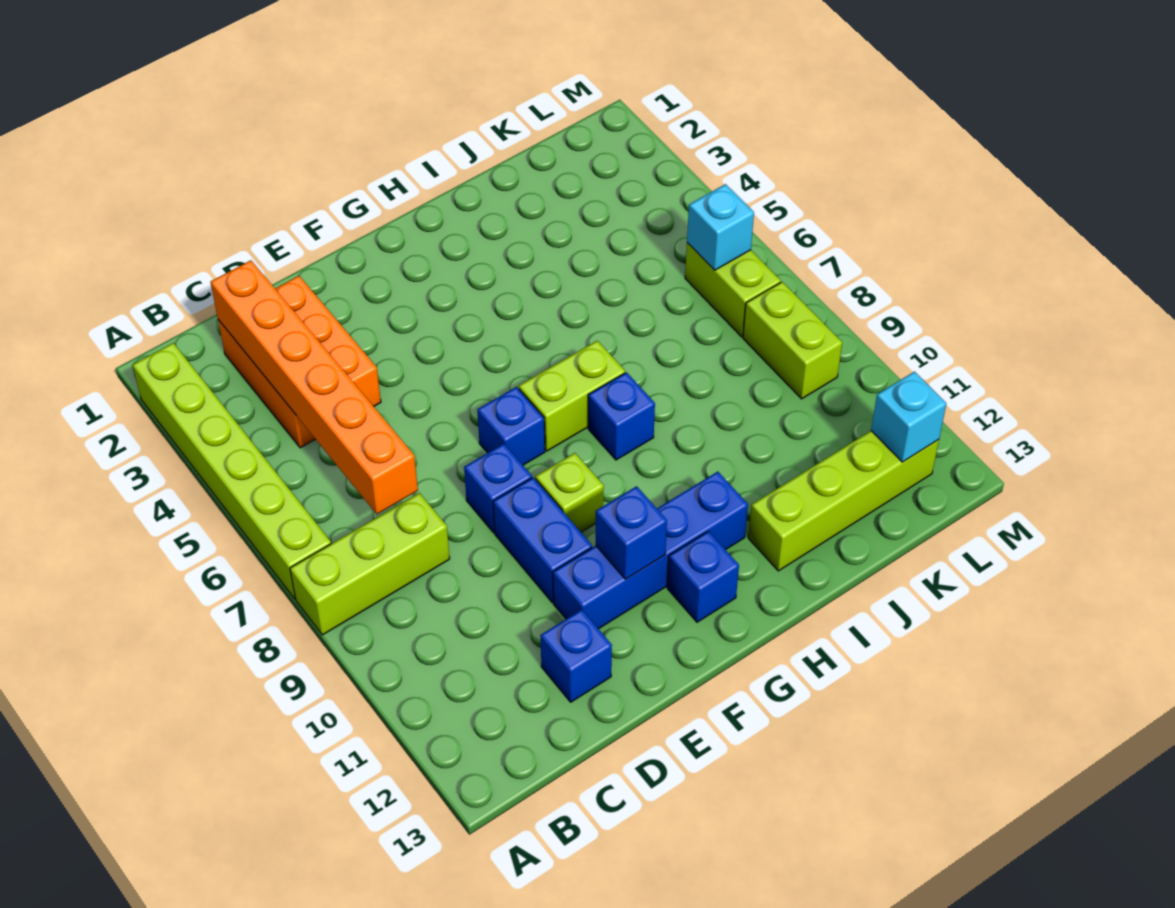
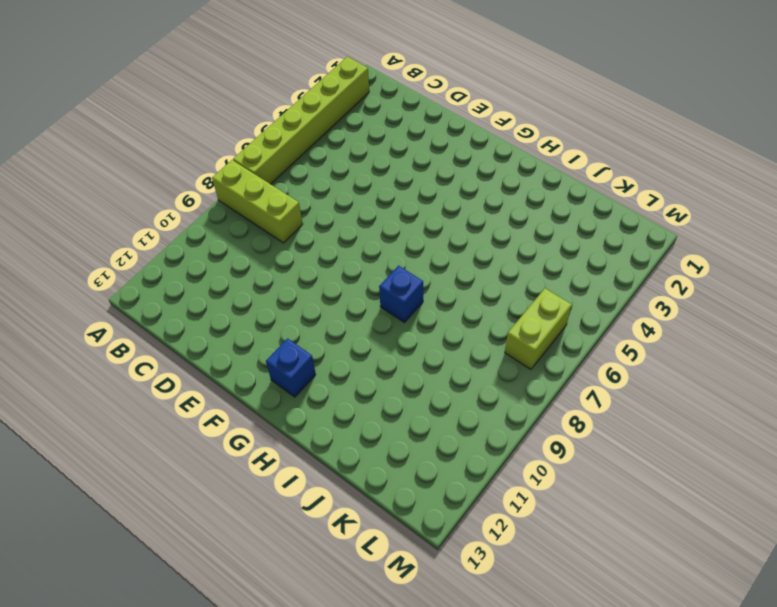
none -> orange brick C2:D4 level 1
none -> blue brick D12 level 1
none -> blue brick E8 level 1

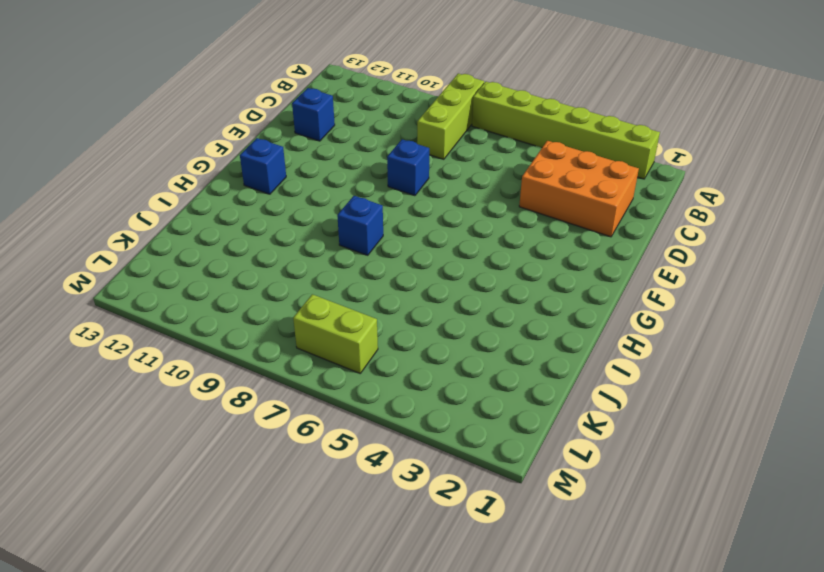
none -> blue brick E9:E10 level 1
none -> blue brick E11:H11 level 1
none -> blue brick F7 level 1

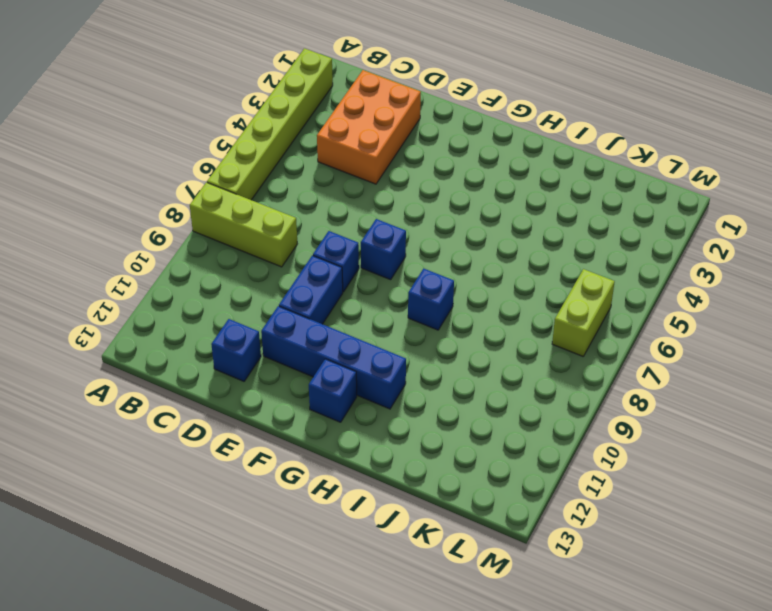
none -> lime brick F9 level 1
none -> lime brick G7:H7 level 1
none -> lime brick I12:L12 level 1

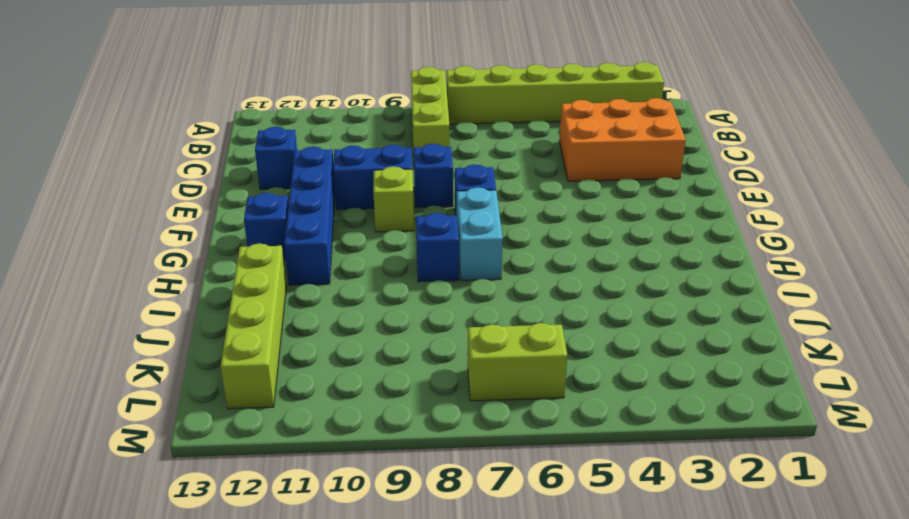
cyan brick G7:H7 level 1 -> lime brick G7:H7 level 1
none -> lime brick L8:L9 level 1
none -> orange brick C2:C7 level 2
none -> blue brick F11 level 2

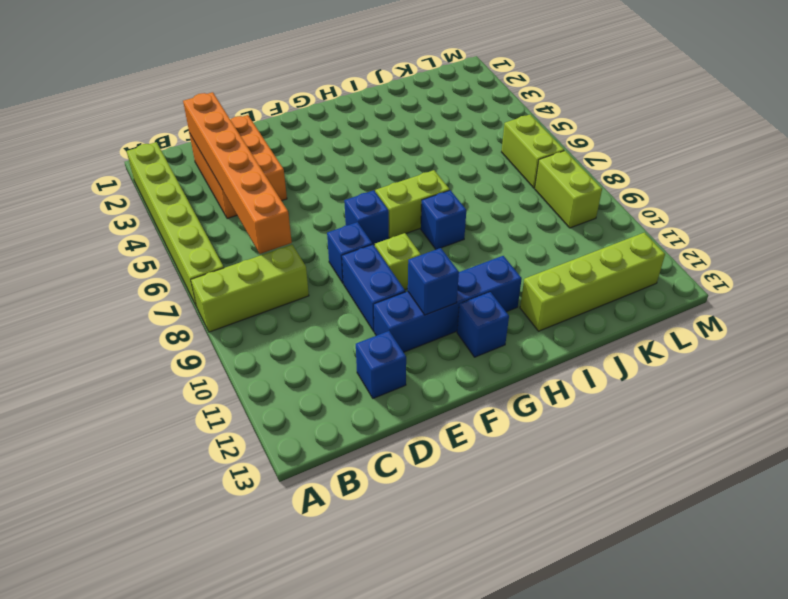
none -> cyan brick L6 level 2
none -> cyan brick L12 level 2

